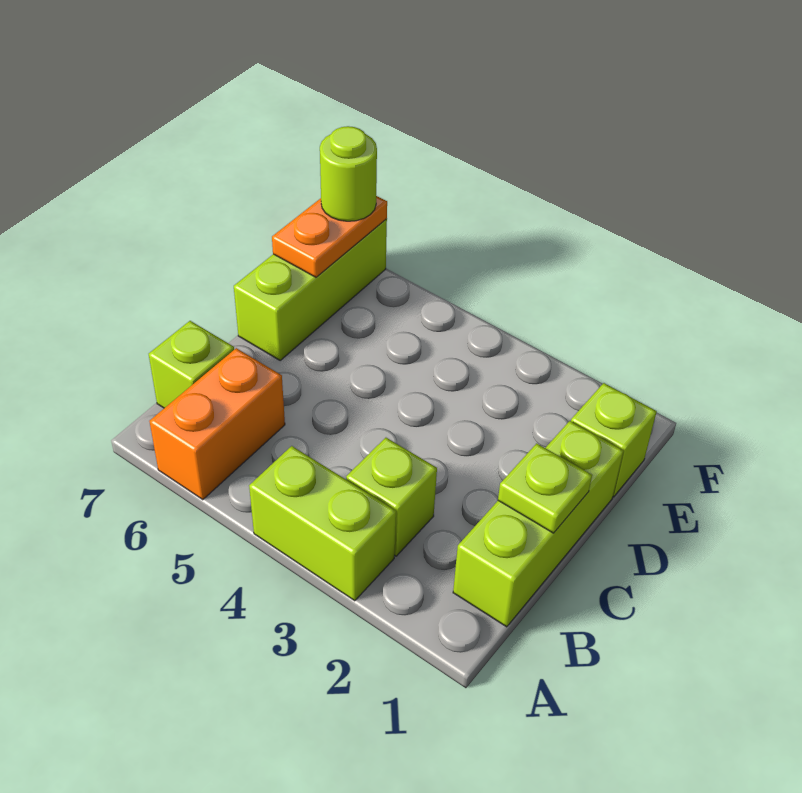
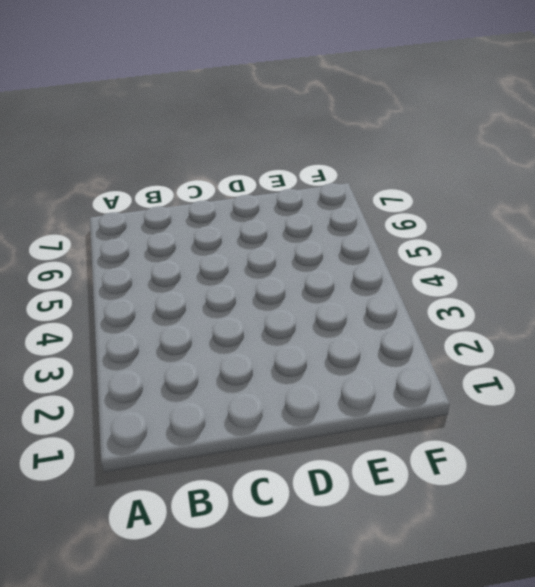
none -> lime brick A3:A4 level 1
none -> orange brick A6:B6 level 1

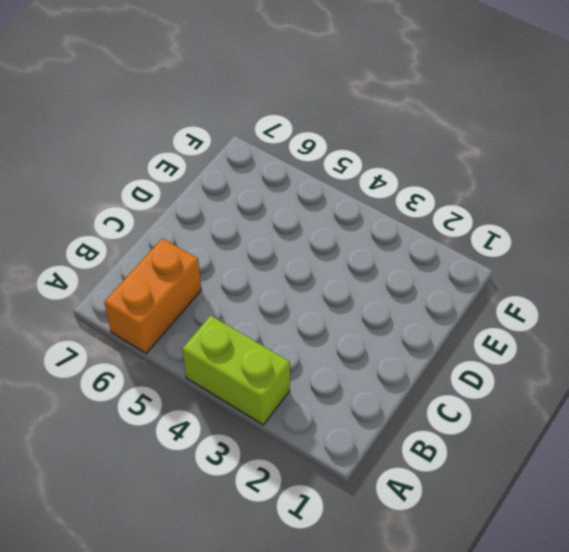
none -> lime brick B1:D1 level 1
none -> lime brick B3 level 1

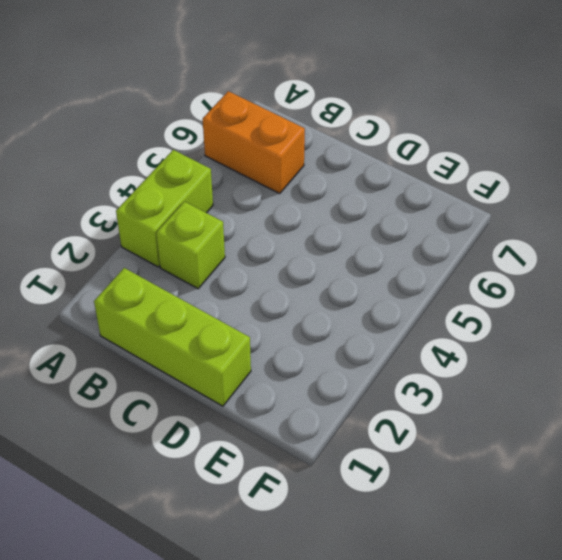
none -> lime brick B7 level 1
none -> lime brick D7:F7 level 1

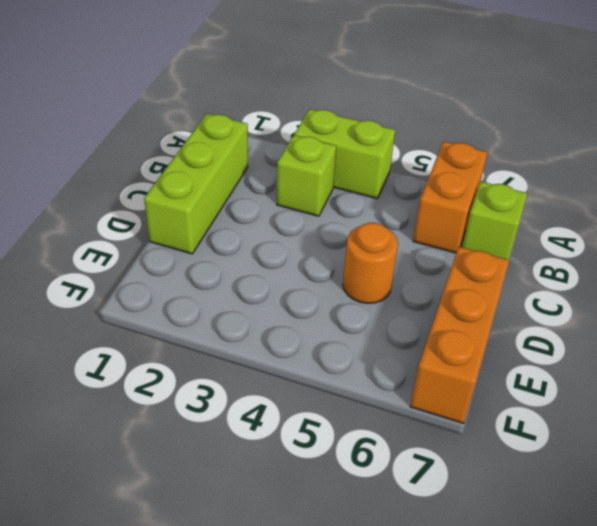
orange round brick D5 level 1 -> none
orange brick D7:F7 level 1 -> lime brick D7:F7 level 1
none -> lime brick E1 level 1
none -> lime plate C1 level 2

